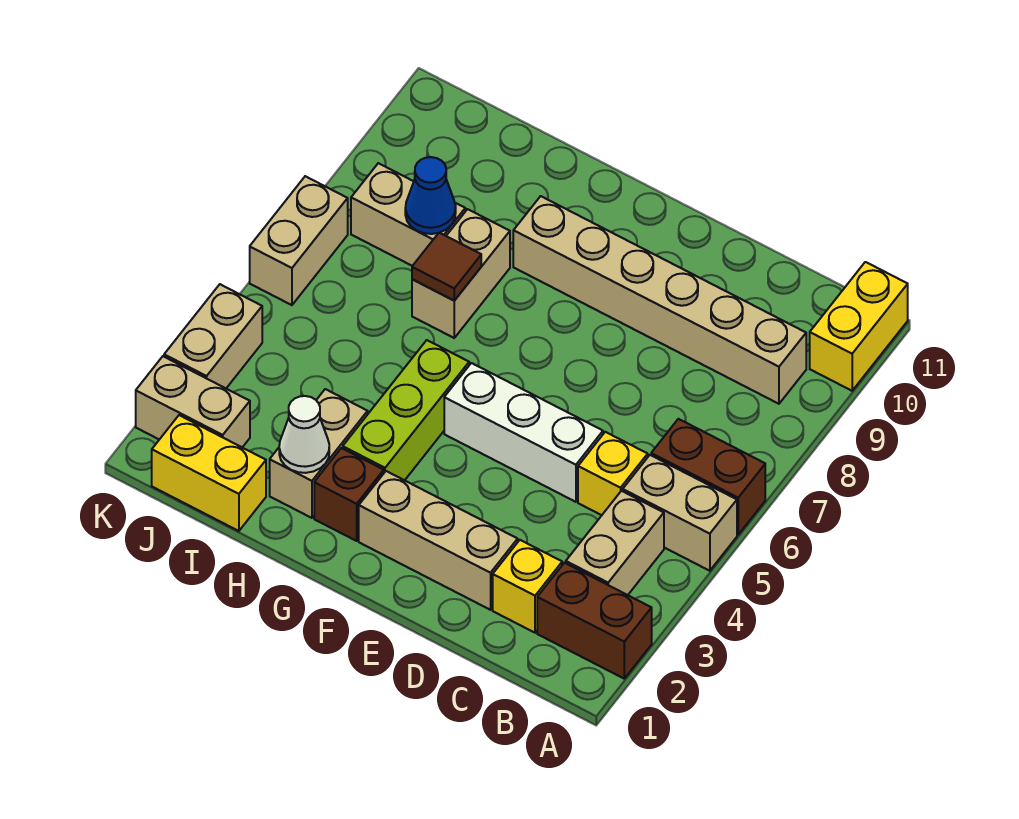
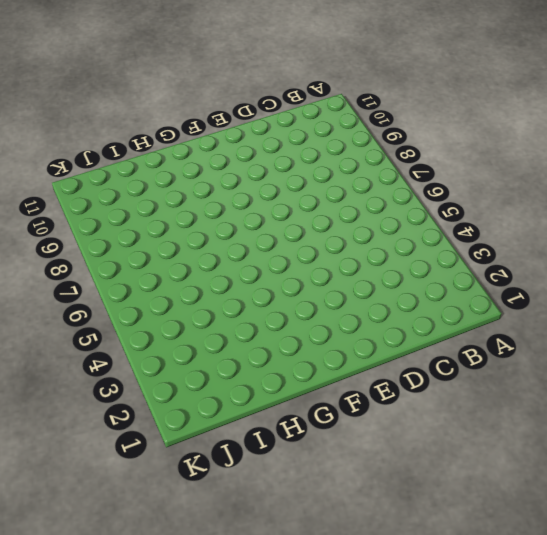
none -> brown brick A2:B2 level 1
none -> tan brick A5:B5 level 1
none -> brown brick A6:B6 level 1

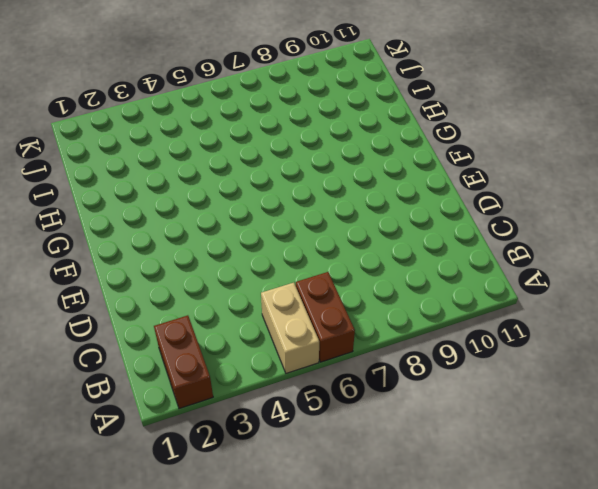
none -> yellow brick A10:A11 level 1
none -> tan brick B3:B4 level 1
none -> tan brick B9:G9 level 1

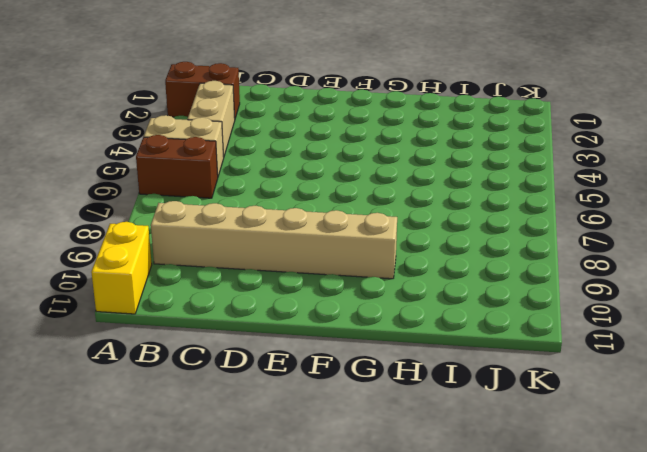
none -> yellow brick C2 level 1
none -> yellow brick C5 level 1
none -> tan brick D2:F2 level 1

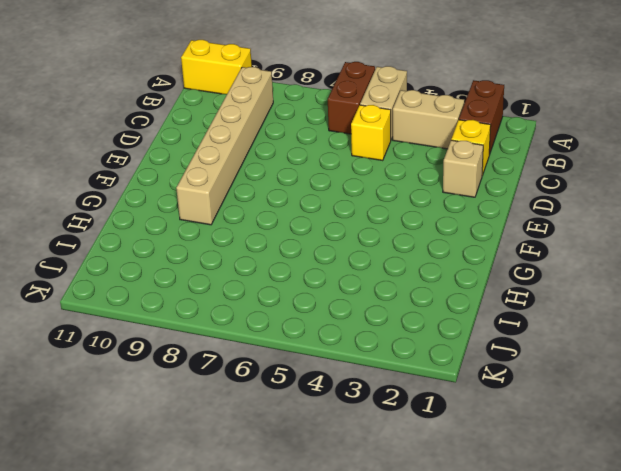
tan brick D2 level 1 -> tan brick D2:F2 level 1
none -> white brick D5:F5 level 1
none -> brown brick G2 level 1
none -> lime brick G3:G5 level 1

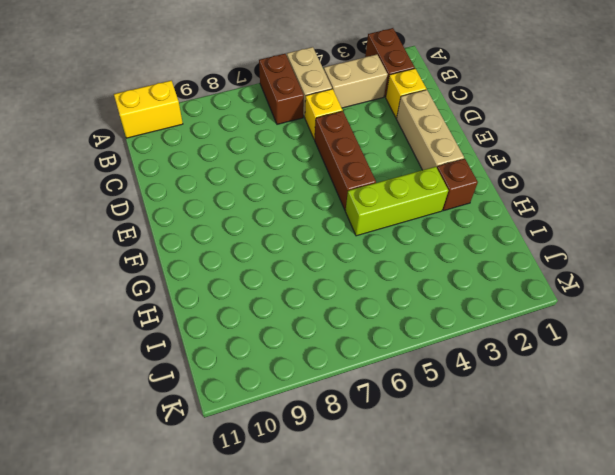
brown brick D5:F5 level 1 -> white brick D5:F5 level 1
none -> tan brick B9:G9 level 1
none -> tan brick H2:H3 level 1
none -> tan brick H7:H8 level 1

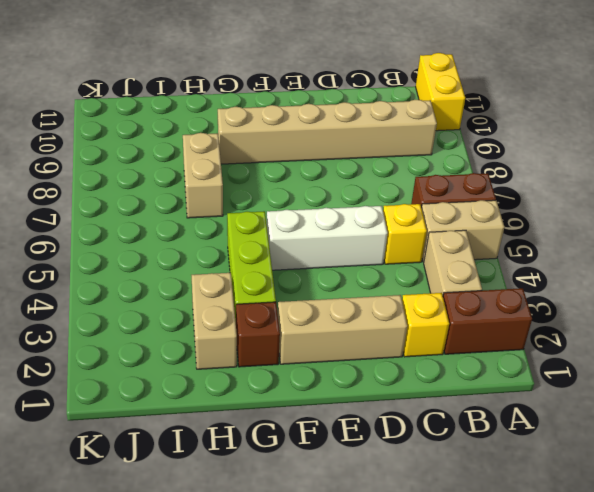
none -> yellow brick I1:J1 level 1
none -> tan brick I8:J8 level 1
none -> tan brick J2:K2 level 1

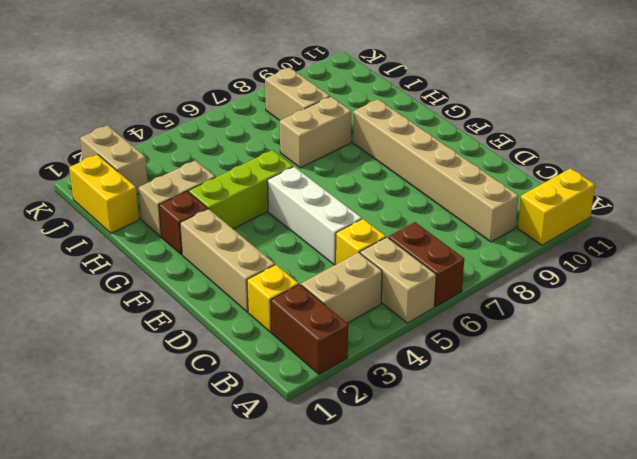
none -> tan brick K3:K4 level 1
none -> tan brick K6:K7 level 1
none -> white cone H2 level 2

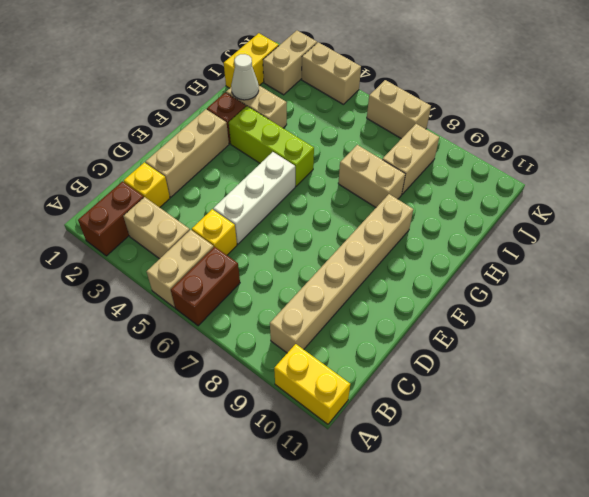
none -> brown tile H7 level 2
none -> blue cone I8 level 2

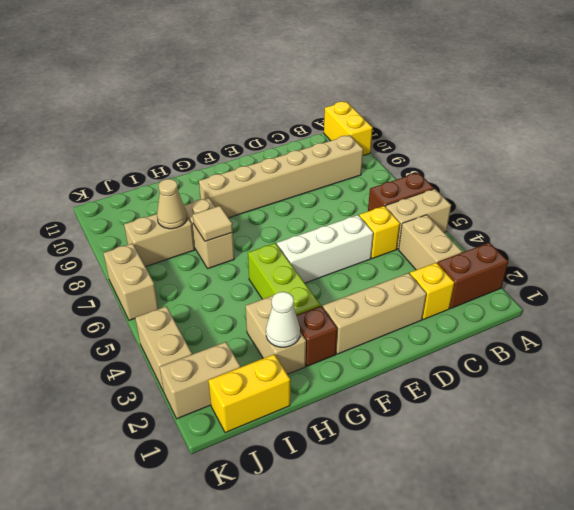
tan tile H7 level 2 -> brown tile H7 level 2
tan cone I8 level 2 -> blue cone I8 level 2

